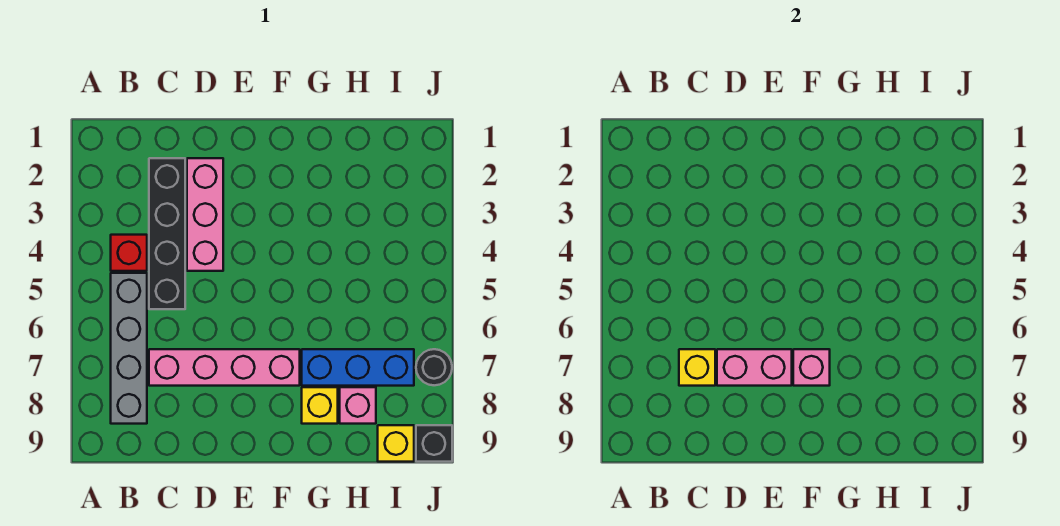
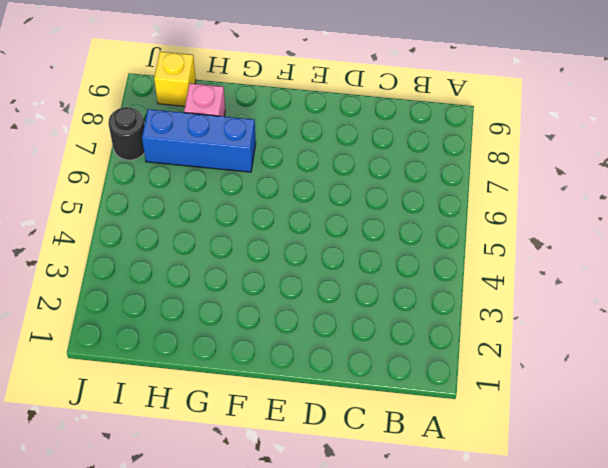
none -> red brick B4 level 1
none -> grey brick B5:B8 level 1
none -> black brick C2:C5 level 1

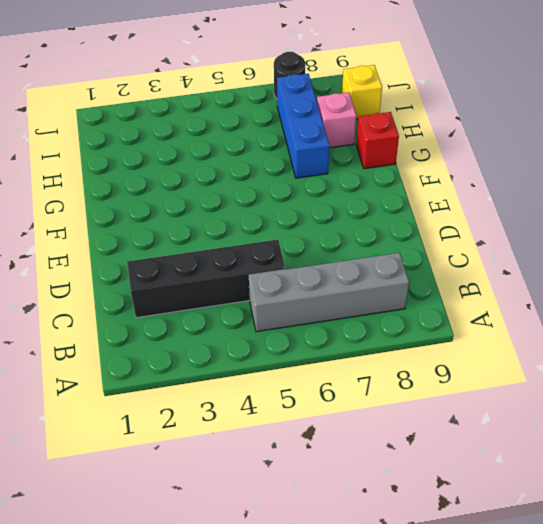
red brick G9 level 1 -> red brick B4 level 1
none -> pink brick C7:F7 level 1
none -> pink brick D2:D4 level 1
none -> yellow brick G8 level 1

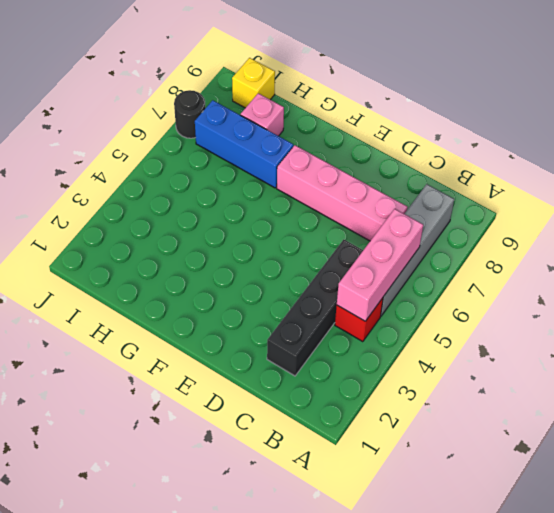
pink brick B4:B6 level 2 -> pink brick D2:D4 level 1
none -> yellow brick G8 level 1
none -> black brick J9 level 1
none -> yellow brick C7 level 2

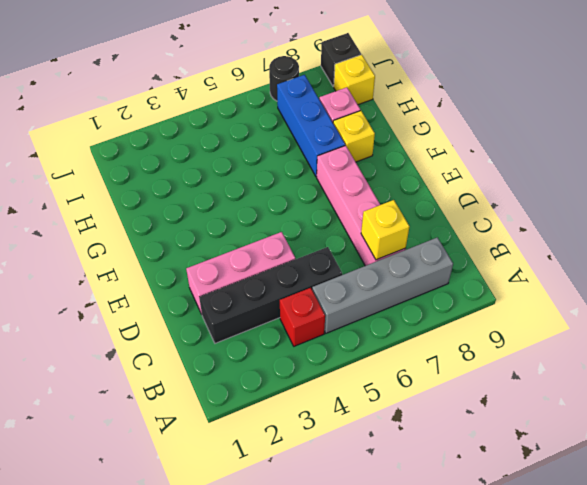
none -> pink brick D7:E7 level 2
none -> pink brick F7 level 2

